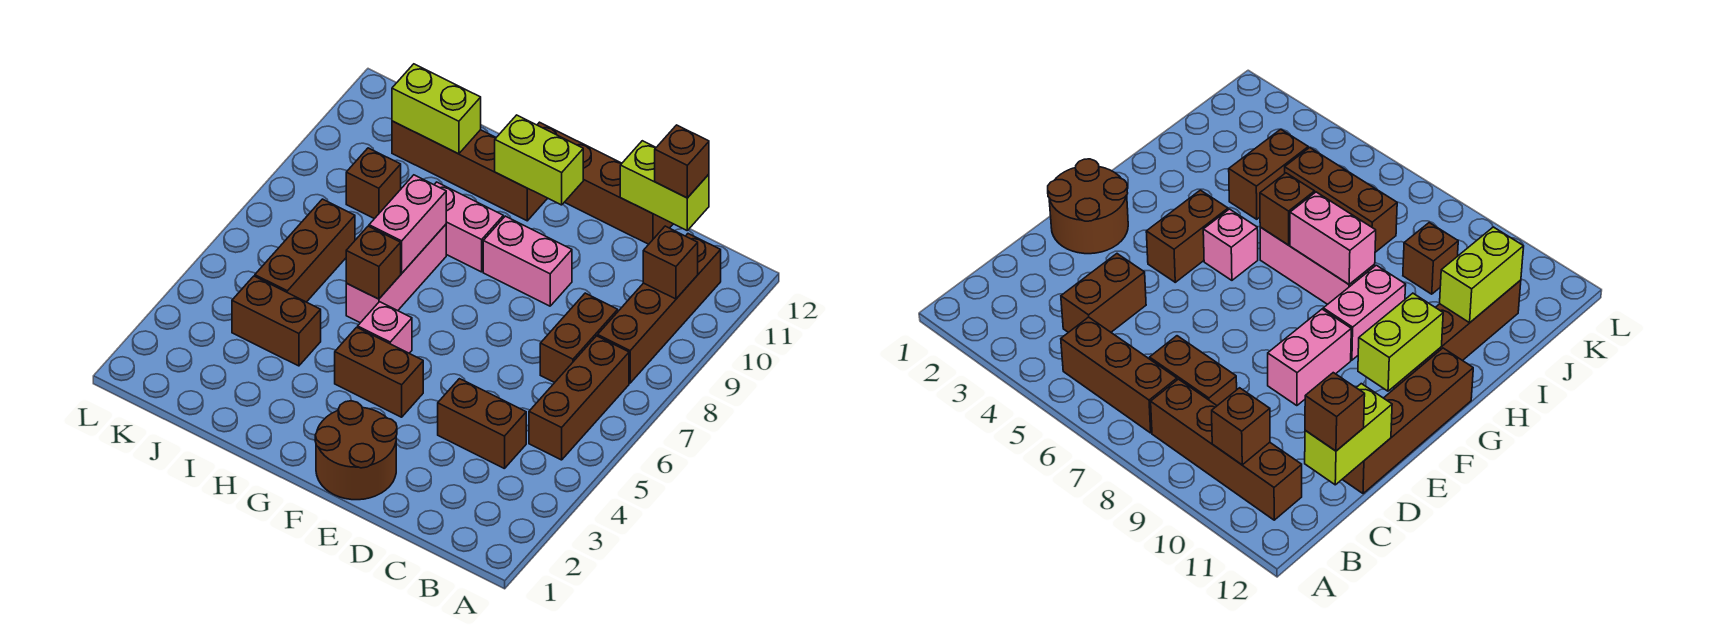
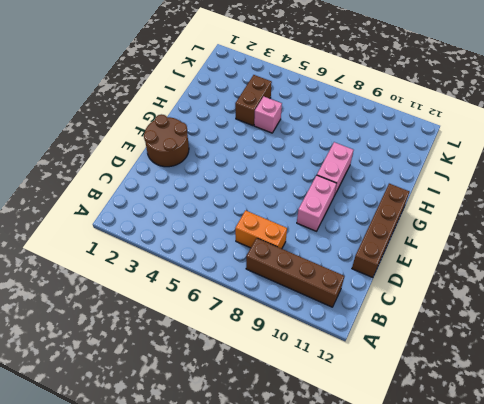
orange brick C7:C8 level 1 -> brown brick C7:C8 level 1
pink brick I5 level 1 -> pink brick G5 level 1
none -> brown brick B5:B7 level 1
none -> brown brick C4:D4 level 1
none -> brown brick F4:G4 level 1

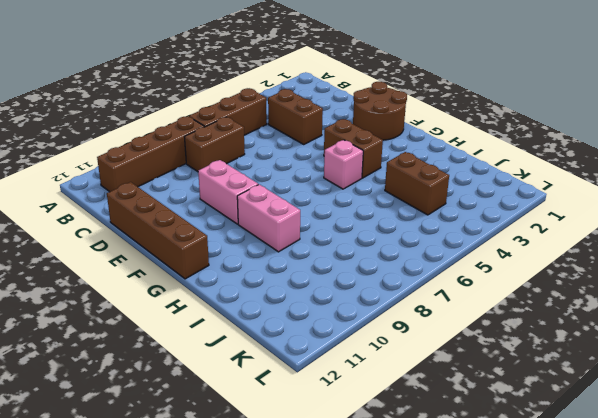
none -> brown brick G11:J11 level 1
none -> pink brick H6:H8 level 1
none -> brown brick J5:J7 level 1

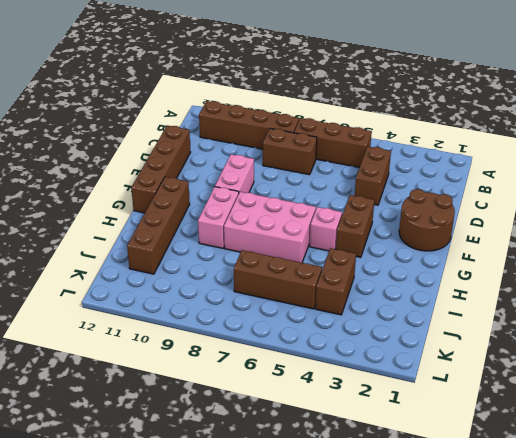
pink brick G6:H8 level 1 -> pink brick H6:H8 level 1
none -> brown brick J9 level 1
none -> brown brick B10 level 2
none -> lime brick C12:D12 level 2

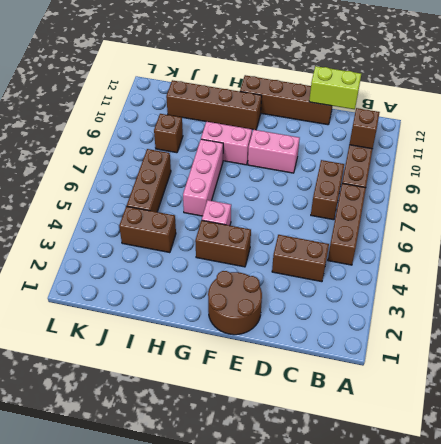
none -> lime brick F11:G11 level 2
none -> brown brick H6 level 2
none -> pink brick H7:H8 level 2

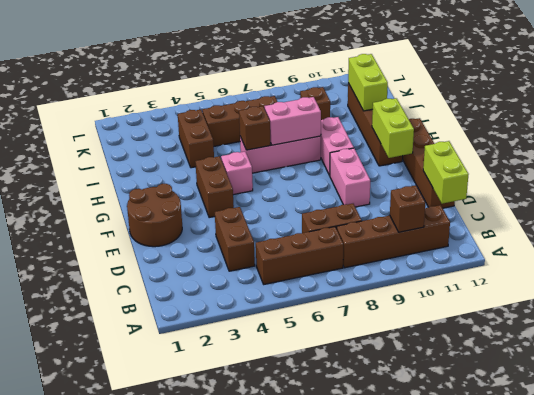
none -> brown brick C12 level 3

